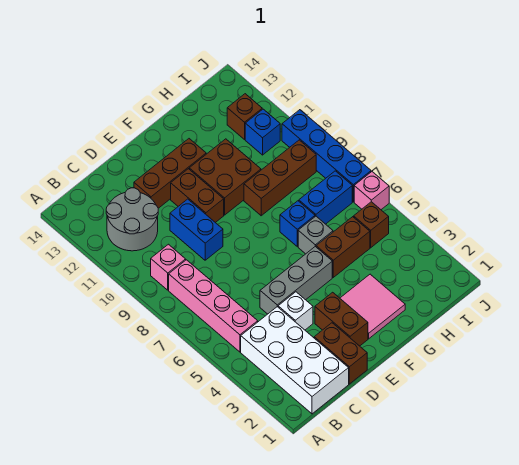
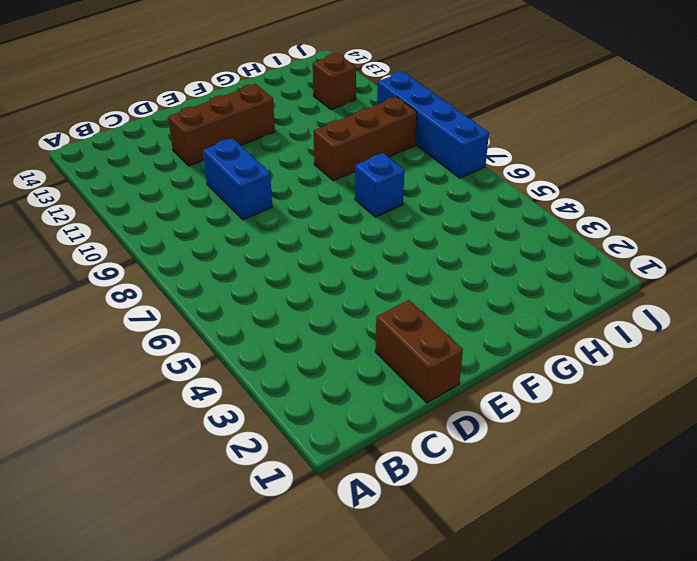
none -> white brick B1:C4 level 1
none -> pink brick B5:B8 level 1
none -> pink brick B9 level 1

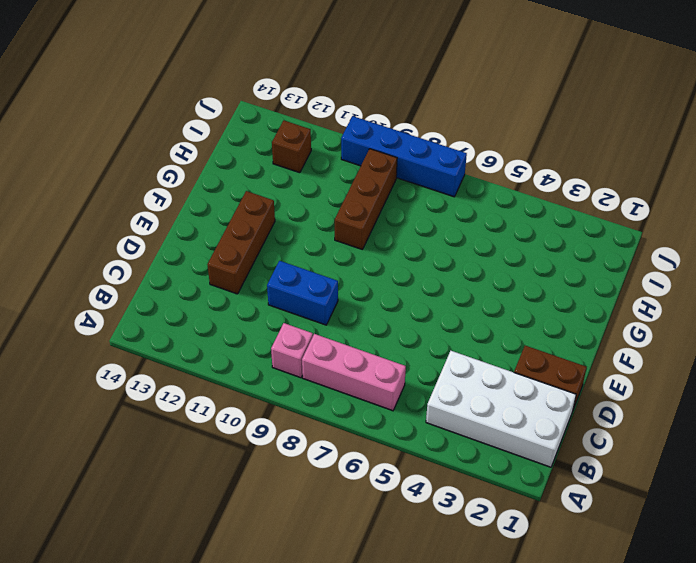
pink brick B6:B8 level 1 -> pink brick B5:B8 level 1
none -> grey round brick B11:C12 level 1
none -> white brick D4 level 1
none -> grey brick D5:F5 level 1

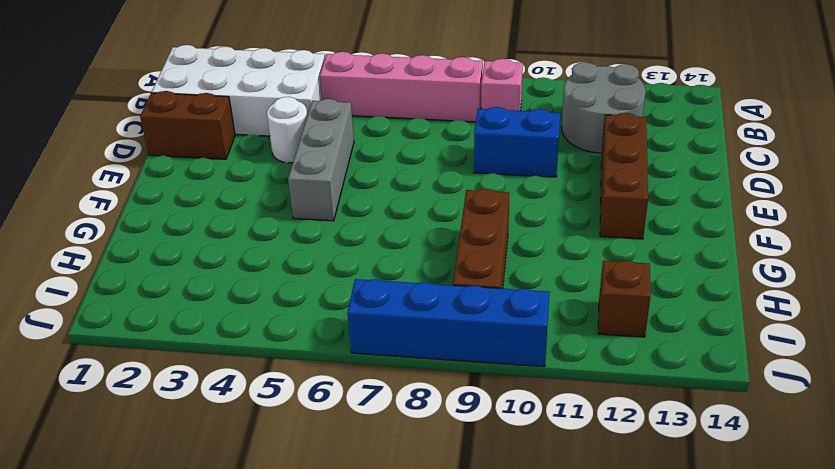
white round brick D4 level 1 -> white brick D4 level 1
none -> brown brick E2:E3 level 1
none -> brown brick E10:E11 level 1
none -> pink tile F2:G3 level 1

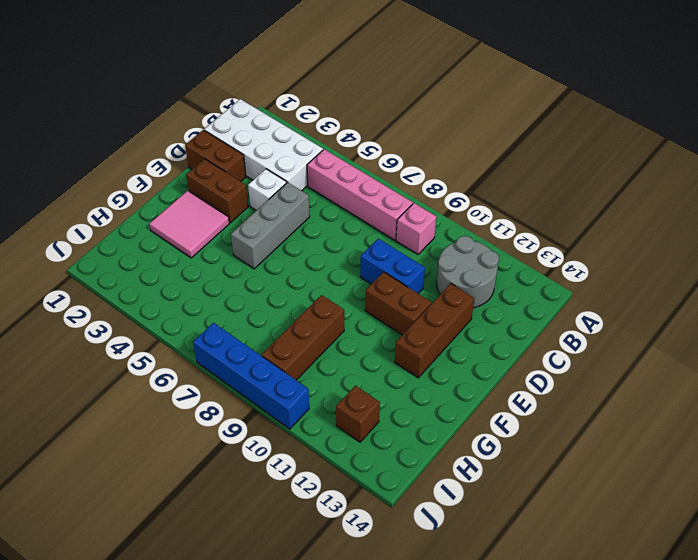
none -> brown brick F10:G11 level 1
none -> brown brick G5:H5 level 1
none -> grey brick G6 level 1

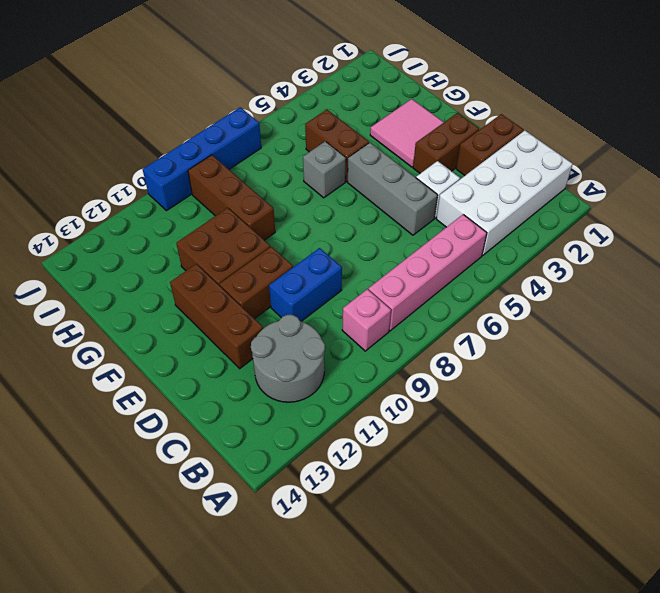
none -> blue brick G7 level 1
none -> blue brick H7:I7 level 1
none -> brown brick I5 level 1

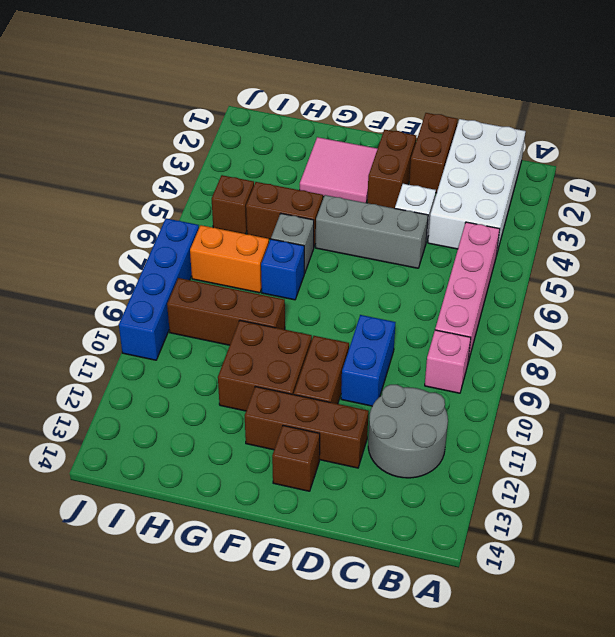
brown brick E13 level 1 -> brown brick I12 level 1
orange brick H7:I7 level 1 -> blue brick H7:I7 level 1
none -> blue brick I11 level 1
none -> pink brick J6 level 1

